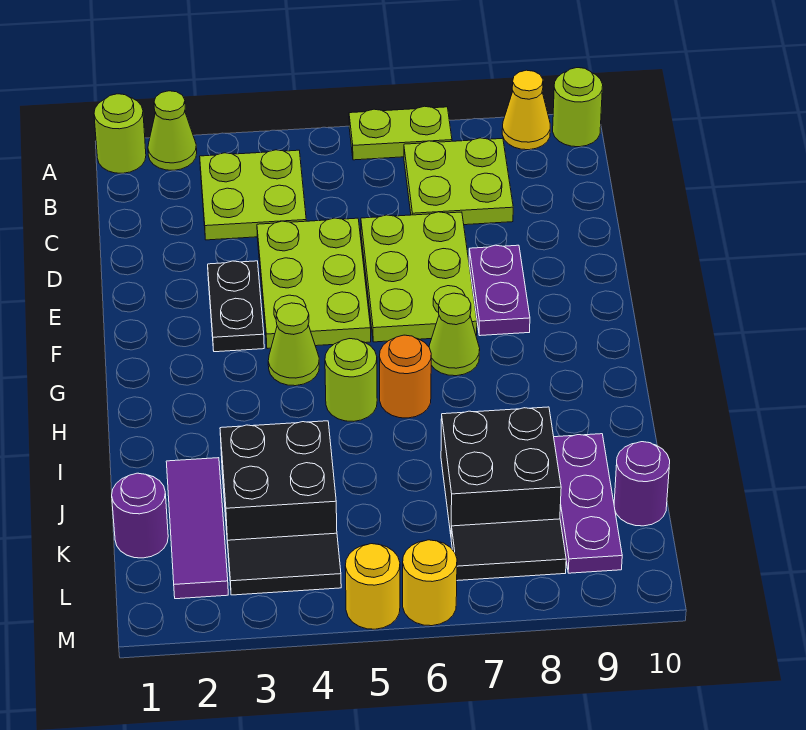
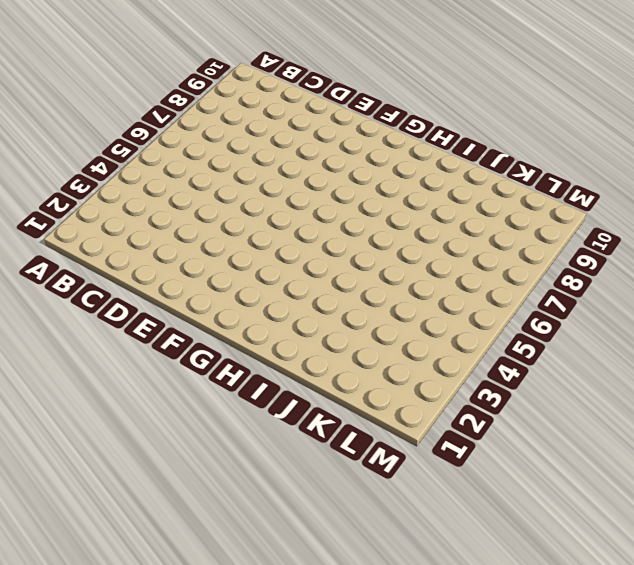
none -> lime round brick A1 level 1
none -> lime cone A2 level 1
none -> lime plate A6:A7 level 1

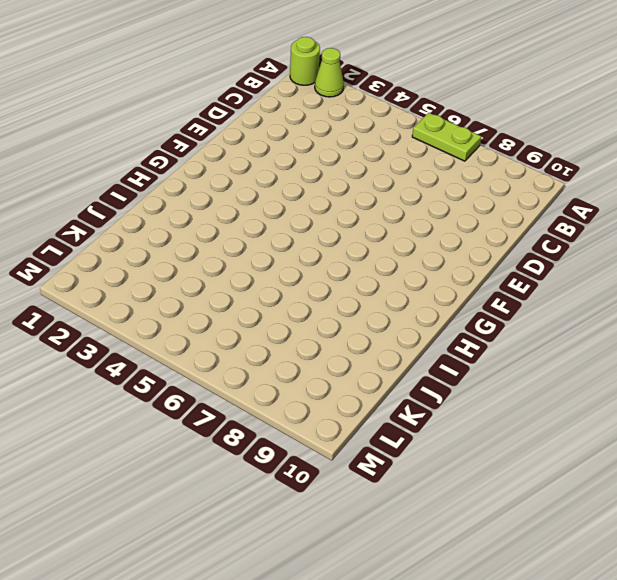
none -> yellow cone A9 level 1
none -> lime round brick A10 level 1
none -> lime plate B3:C4 level 1

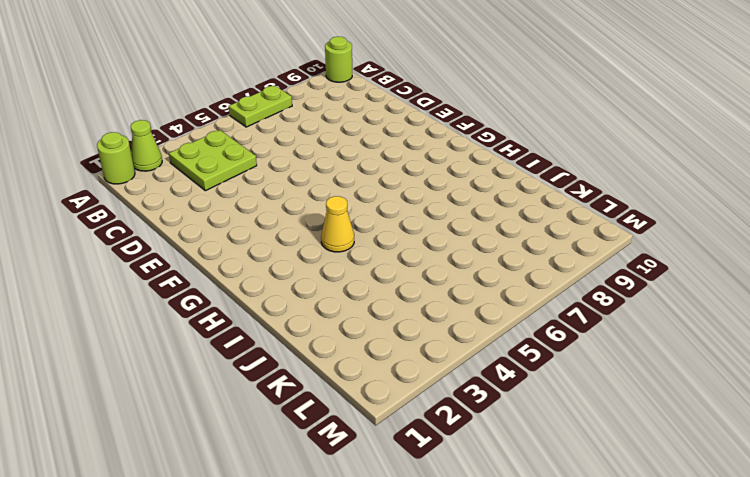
yellow cone H4 level 1 -> yellow cone A9 level 1
none -> lime plate B7:C8 level 1
none -> lime plate D4:F5 level 1
none -> lime plate D6:F7 level 1

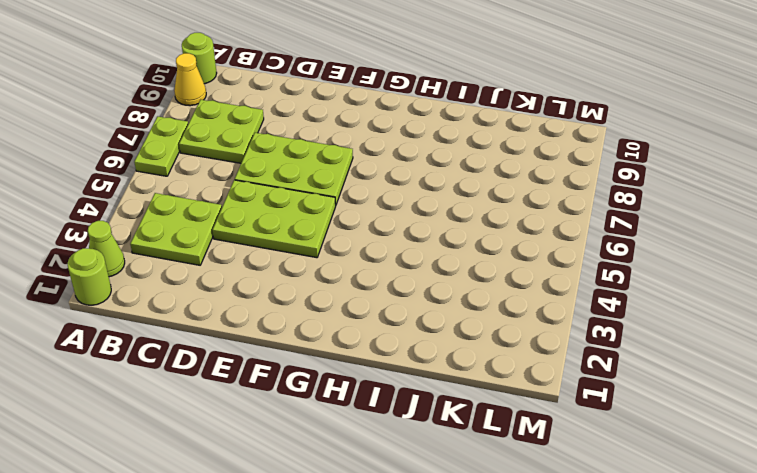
none -> black plate E3:F3 level 1
none -> purple plate E8:F8 level 1
none -> lime cone G4 level 1

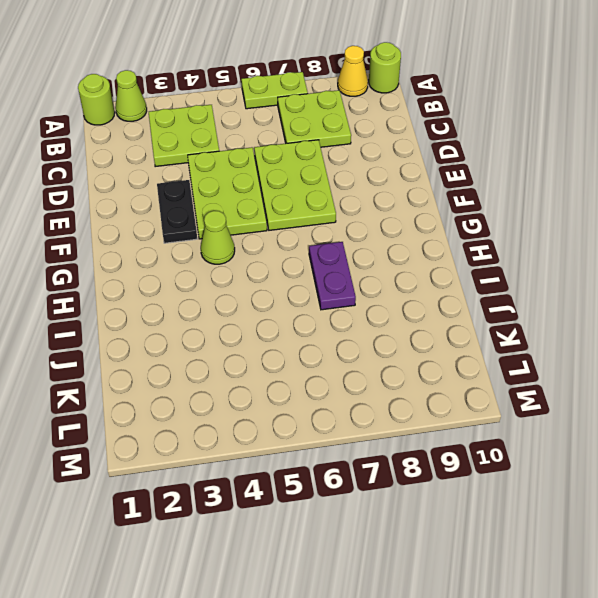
purple plate H7:I7 level 1 -> purple plate E8:F8 level 1
none -> lime cone G7 level 1
none -> lime round brick H5 level 1
none -> orange round brick H6 level 1

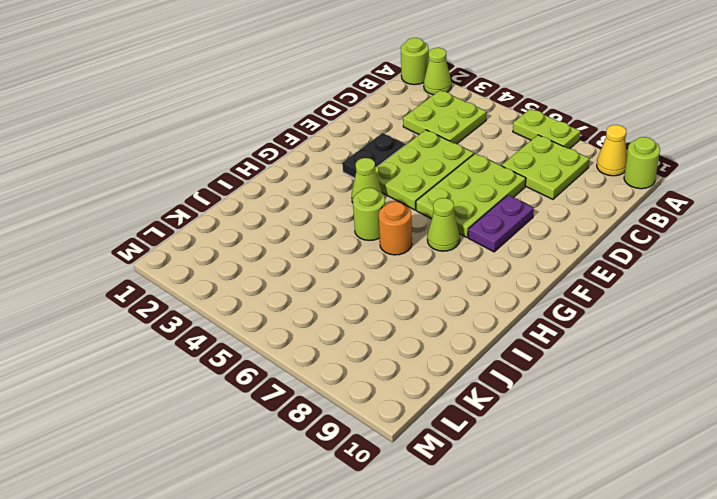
none -> purple tile J2:L2 level 1
none -> black brick J3:K4 level 1
none -> black brick J7:K8 level 1

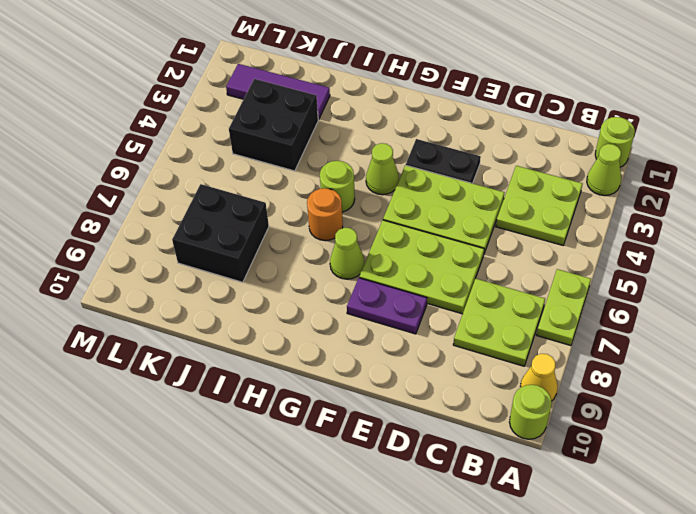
none -> purple plate J9:L9 level 1
none -> purple round brick K1 level 1
none -> purple round brick K10 level 1

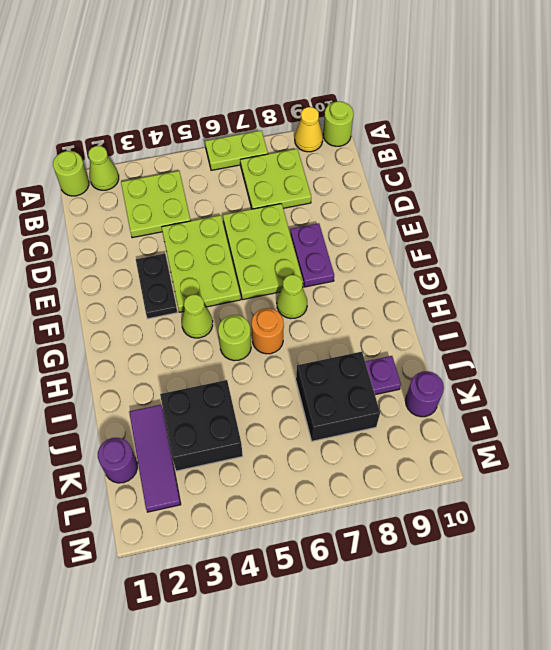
purple plate J9 level 1 -> purple plate J9:L9 level 1
none -> black tile L3:L4 level 1
none -> black tile L7:L8 level 1
none -> yellow round brick M5 level 1

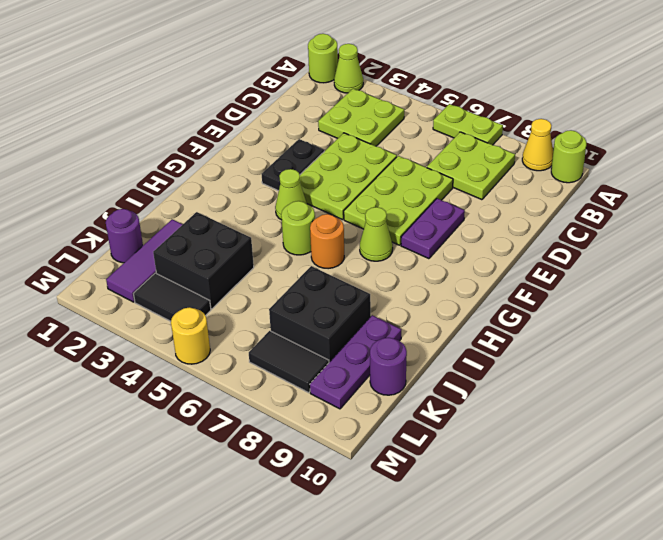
none -> yellow round brick M6 level 1

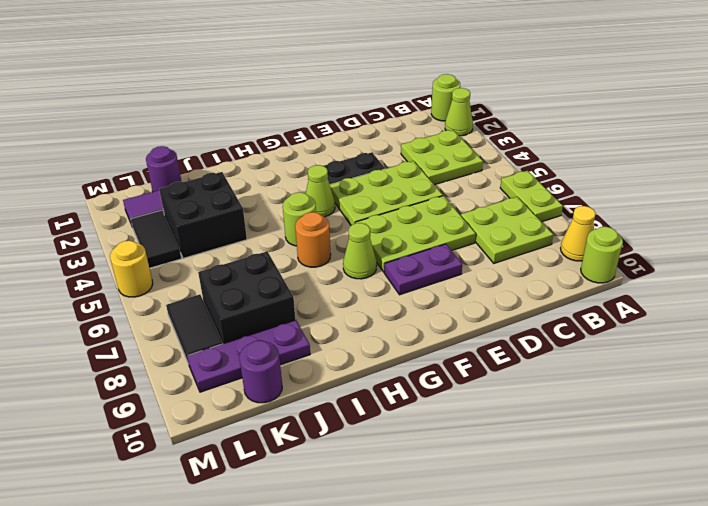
none -> yellow round brick M6 level 1

